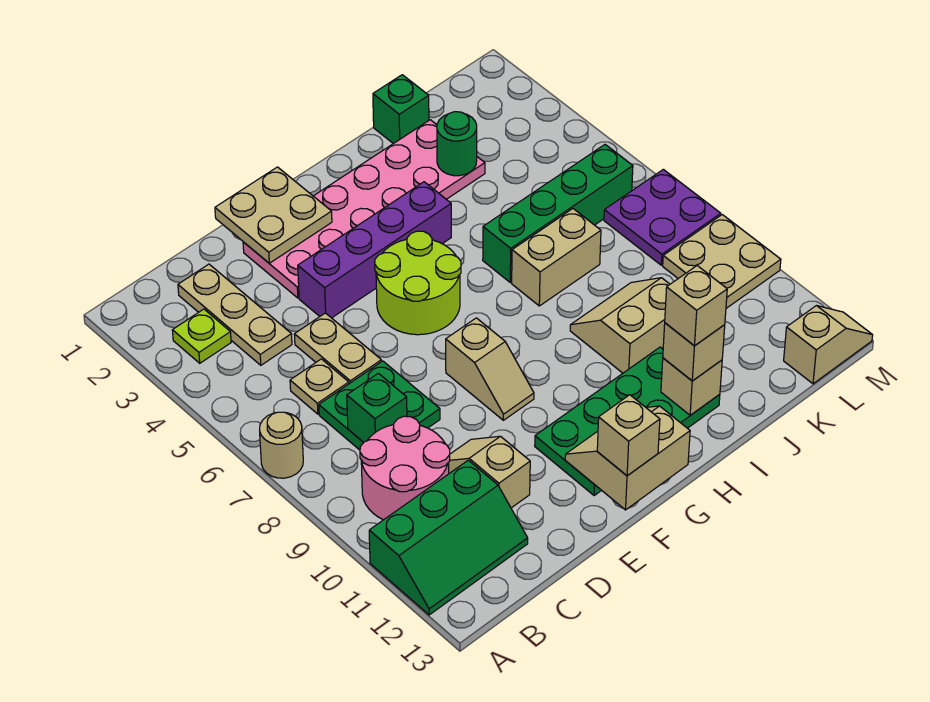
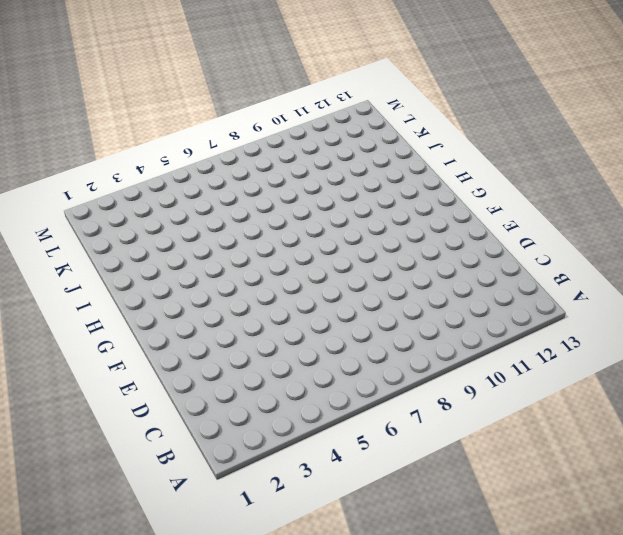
none -> tan round brick A7 level 1
none -> green slope A11:C12 level 1 top 11
none -> lime plate B3 level 1

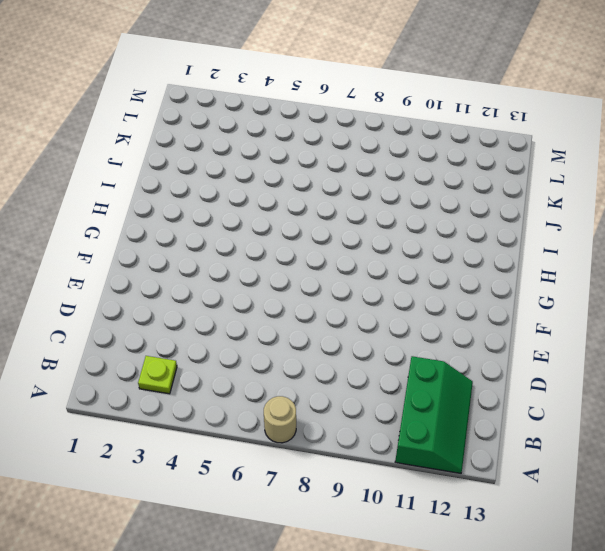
none -> pink round brick B9:C10 level 1
none -> tan plate C2:C4 level 1
none -> tan plate C6 level 1

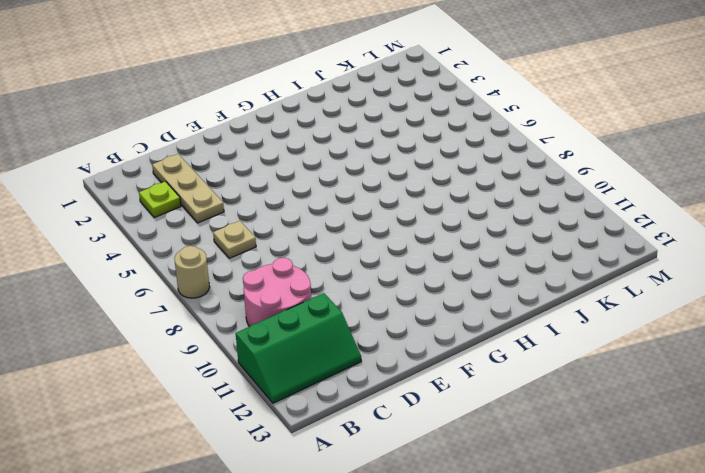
none -> green plate C7:D8 level 1
none -> tan plate D5:D6 level 1
none -> tan slope D10:D11 level 1 top 11

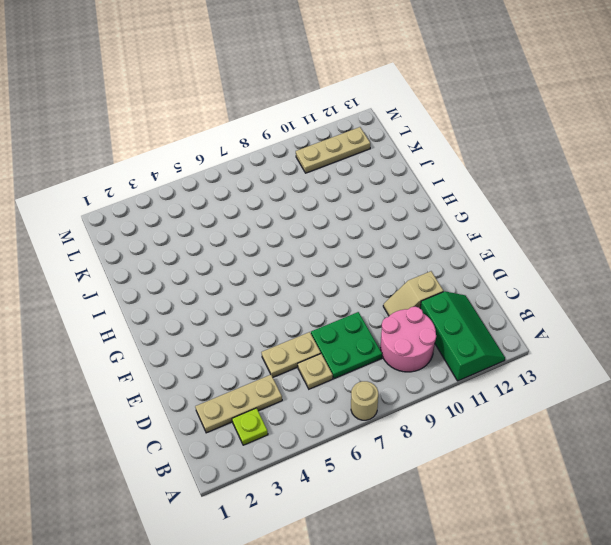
tan plate L10:L12 level 1 -> tan plate L9:M10 level 1
none -> pink plate E2:J3 level 1
none -> purple brick E4:H4 level 1
none -> lime round brick F5:G6 level 1

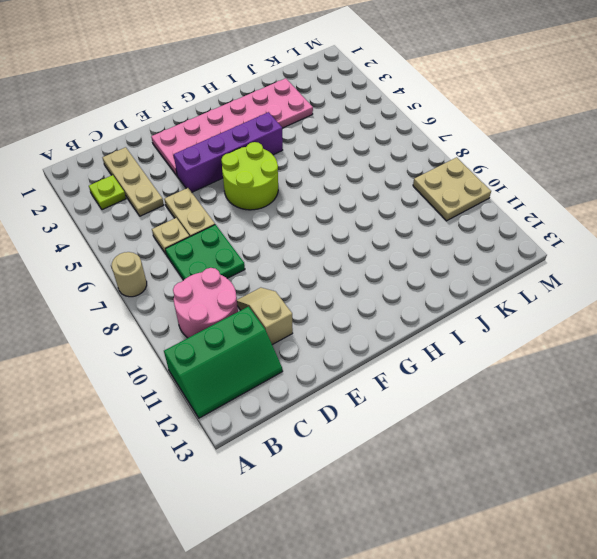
none -> tan slope F8:F9 level 1 top 8
none -> green plate F11:I12 level 1
none -> green brick I6:L6 level 1

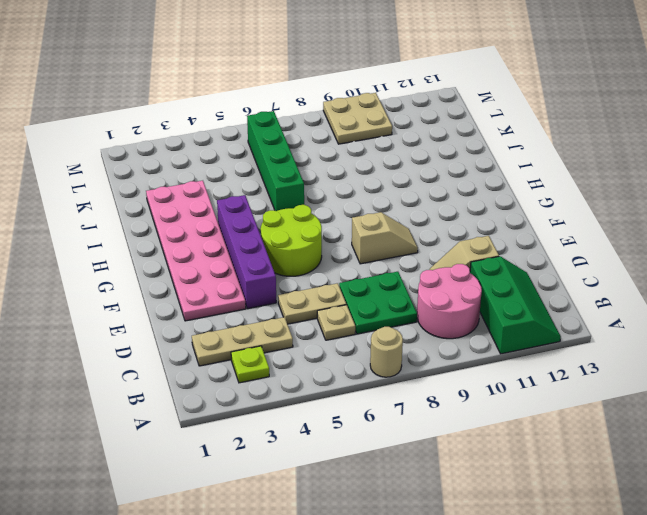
none -> green plate F11:I12 level 1
none -> tan brick I7:J7 level 1
none -> tan slope I9:J10 level 1 top 10

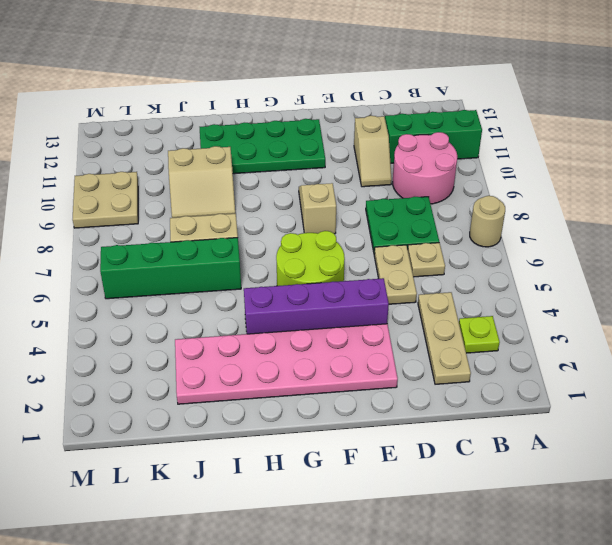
none -> green brick J1 level 1
none -> purple plate L7:M8 level 1
none -> tan slope L13:M13 level 1 top L

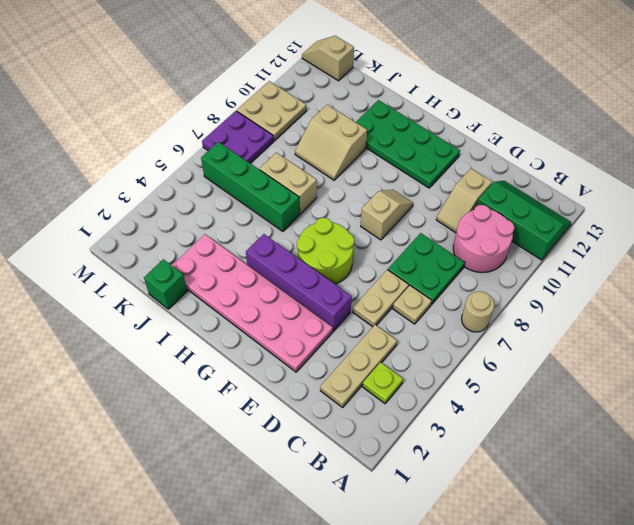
none -> green brick C8 level 2
none -> tan plate E1:F2 level 2
none -> tan slope F12:G13 level 2 top 13

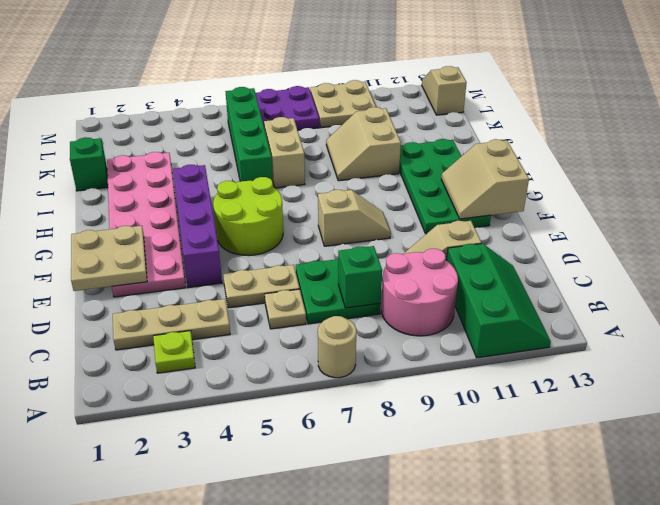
none -> tan brick I12 level 2
none -> green round brick J3 level 2
none -> tan brick F13 level 3

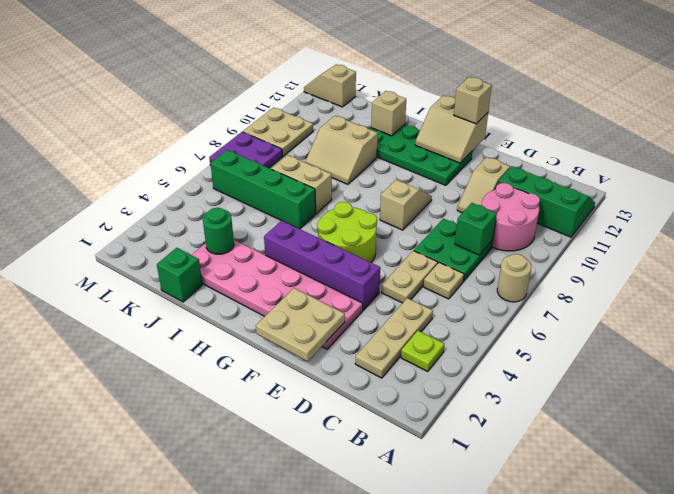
none -> tan brick I12 level 3
none -> tan brick I12 level 4

